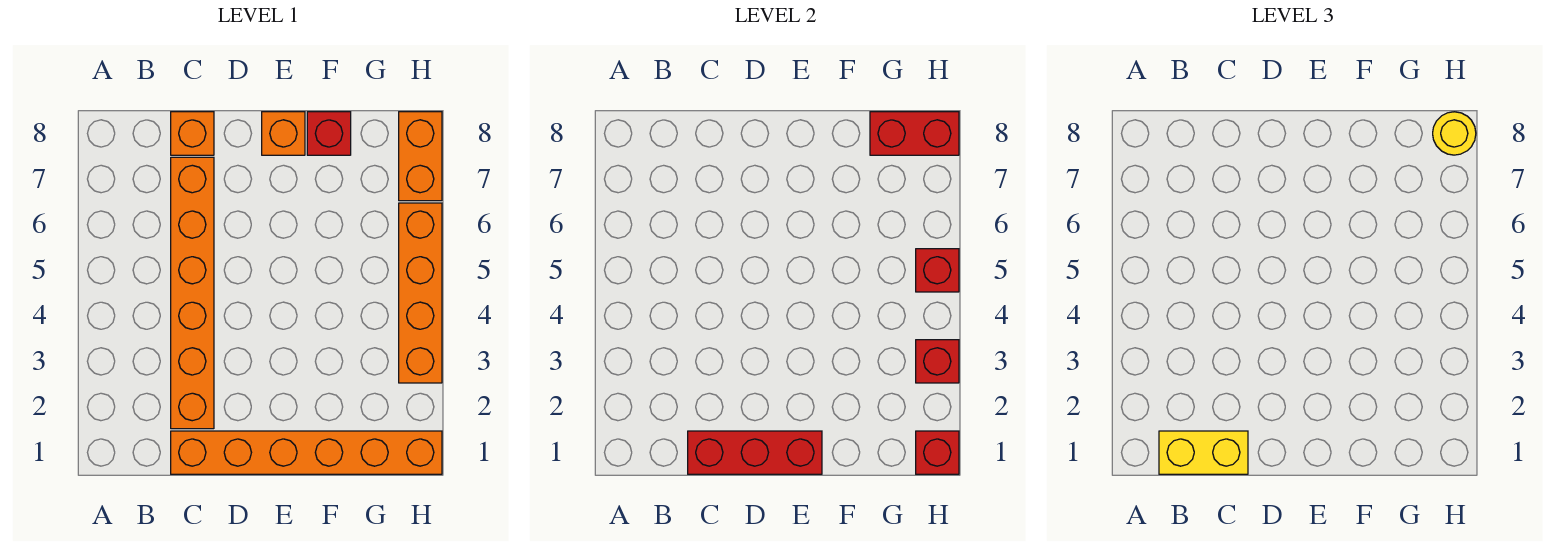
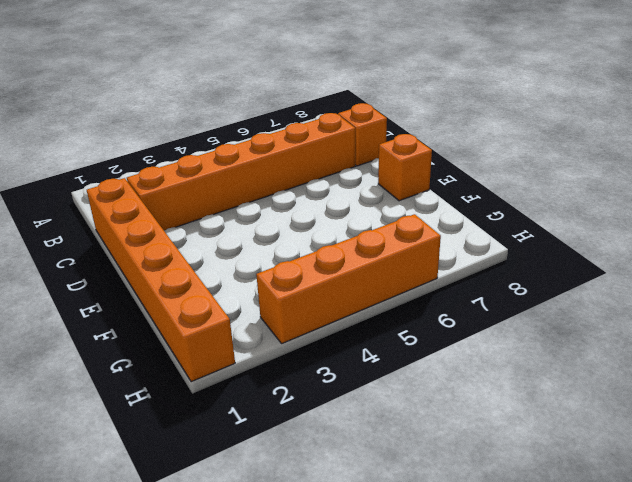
none -> red brick F8 level 1
none -> orange brick H7:H8 level 1
none -> red brick C1:E1 level 2

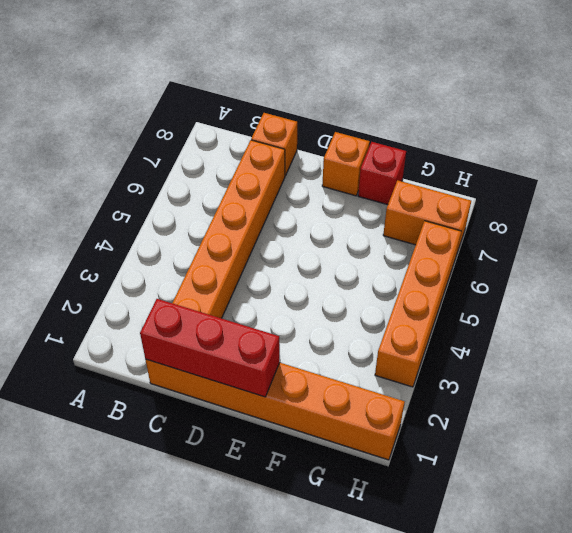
orange brick G7:H7 level 1 -> orange brick H7:H8 level 1
none -> red brick G8:H8 level 2
none -> red brick H1 level 2
none -> red brick H3 level 2

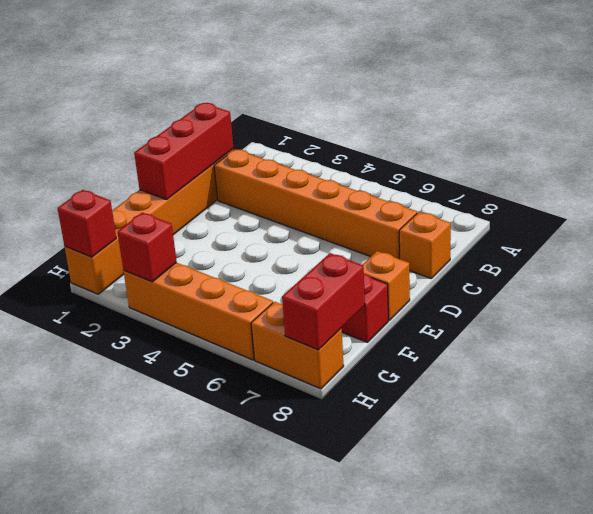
none -> red brick H5 level 2
none -> yellow brick B1:C1 level 3
none -> yellow round brick H8 level 3

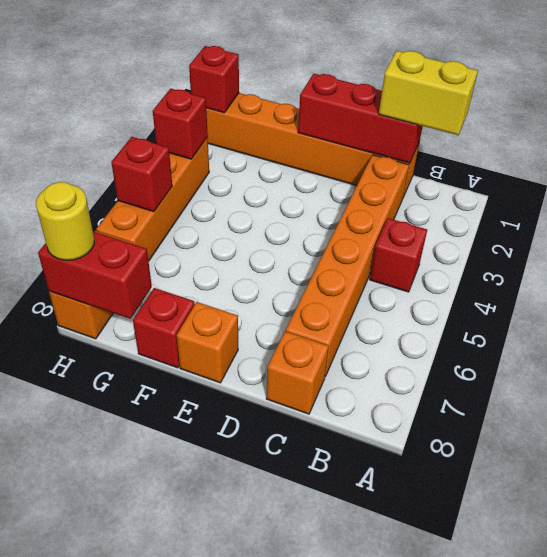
red brick B4 level 1 -> none

